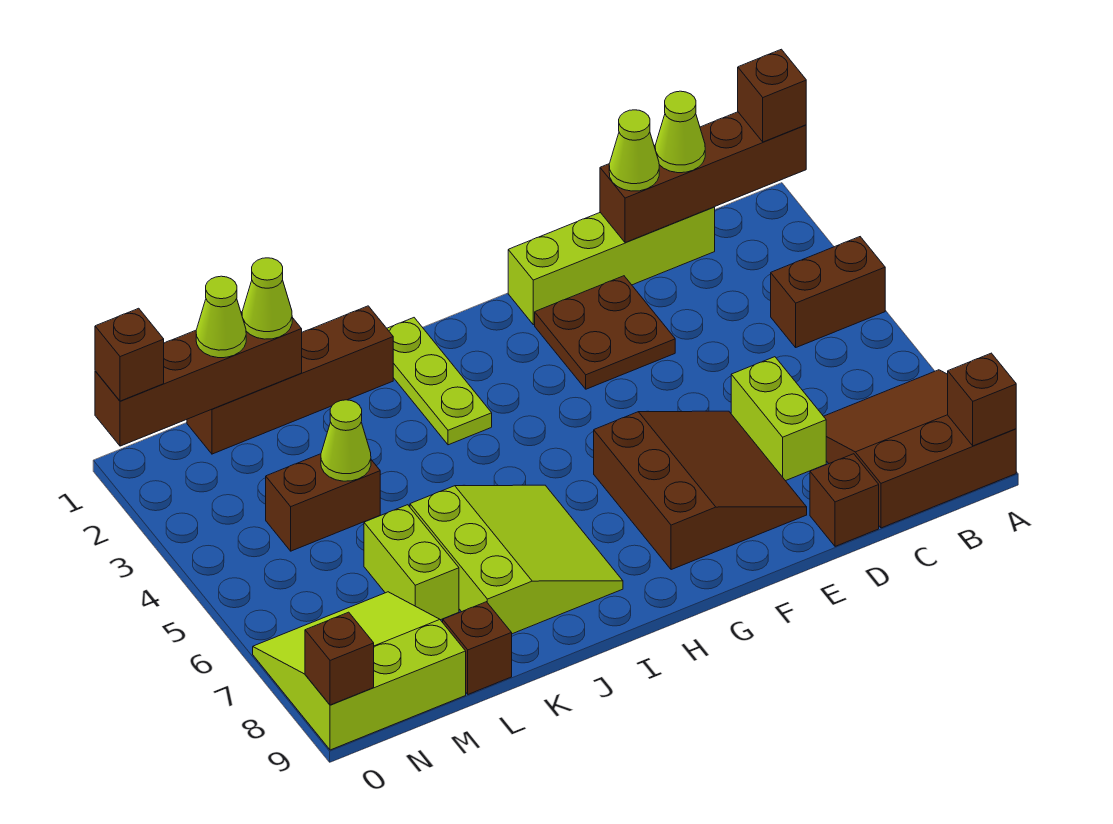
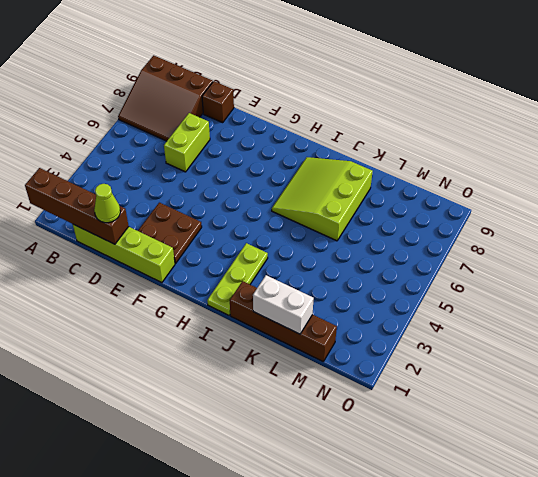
white brick K1:L1 level 2 -> brown brick L1:O1 level 2
none -> brown brick A4:B4 level 1
none -> brown slope E6:G8 level 1 top G
none -> brown brick L4:M4 level 1

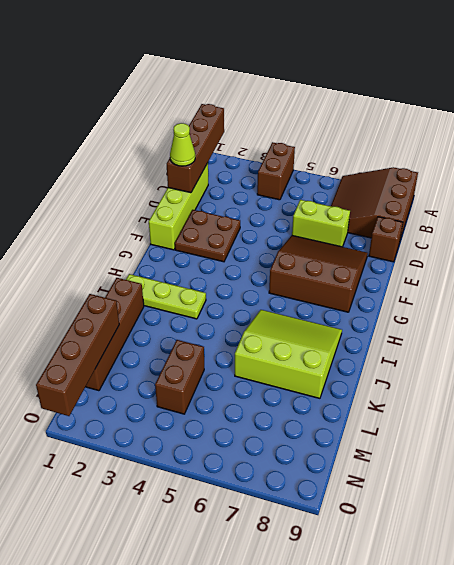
none -> lime brick L6:L7 level 1
none -> brown brick L9 level 1
none -> lime slope M7:O9 level 1 top 9

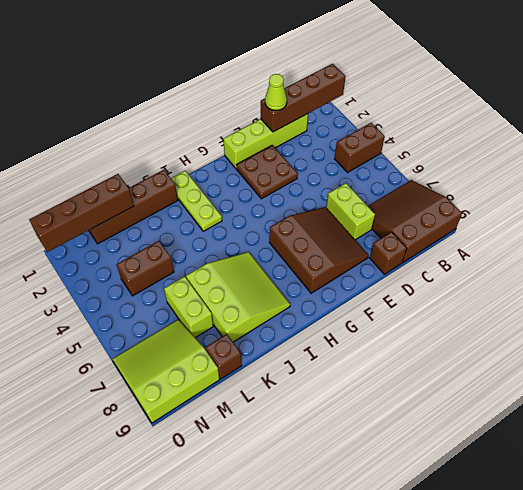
none -> brown brick A9 level 2
none -> lime cone L4 level 2
none -> brown brick O9 level 2

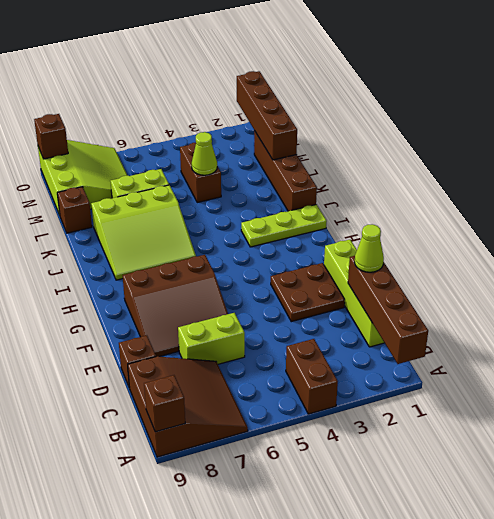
none -> brown brick A1 level 3
none -> lime cone C1 level 3
none -> lime cone L1 level 3

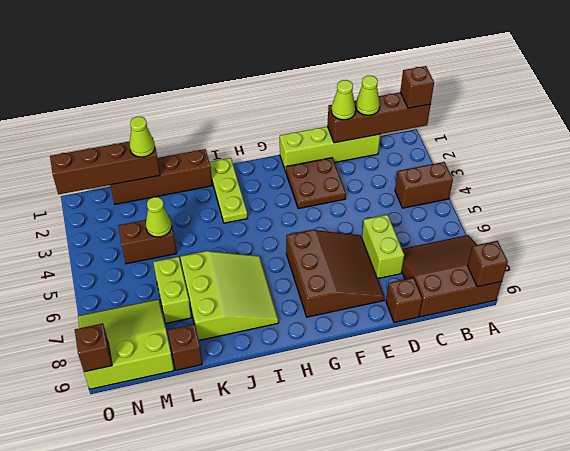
none -> lime cone M1 level 3
none -> brown brick O1 level 3

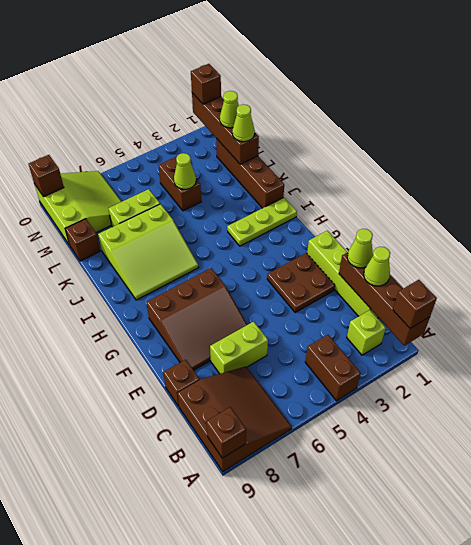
lime brick B2 level 1 -> none

